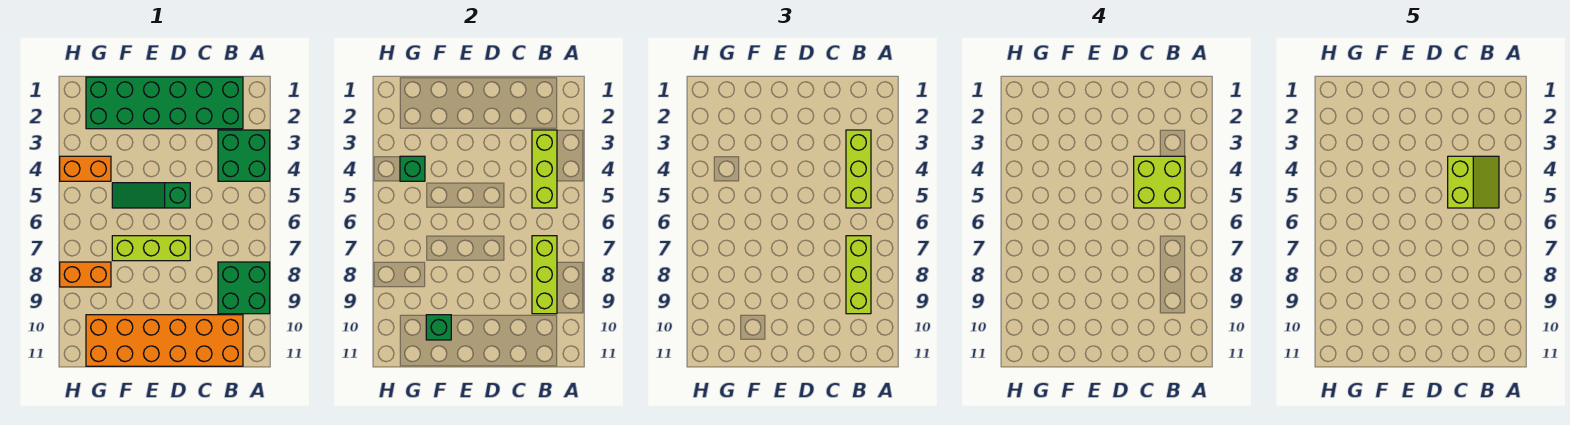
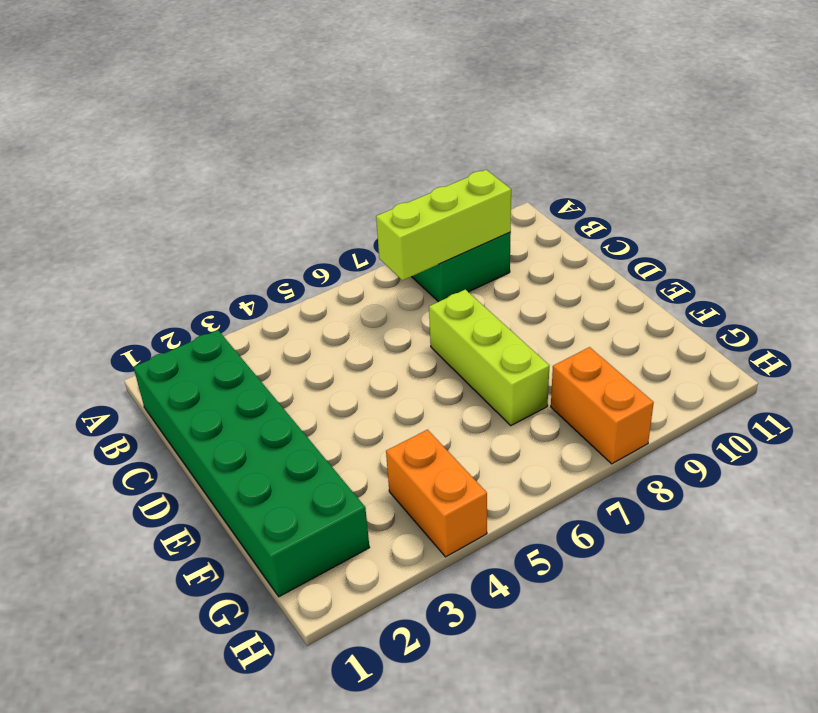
none -> green brick A3:B4 level 1
none -> orange brick B10:G11 level 1
none -> green slope D5:F5 level 1 top D

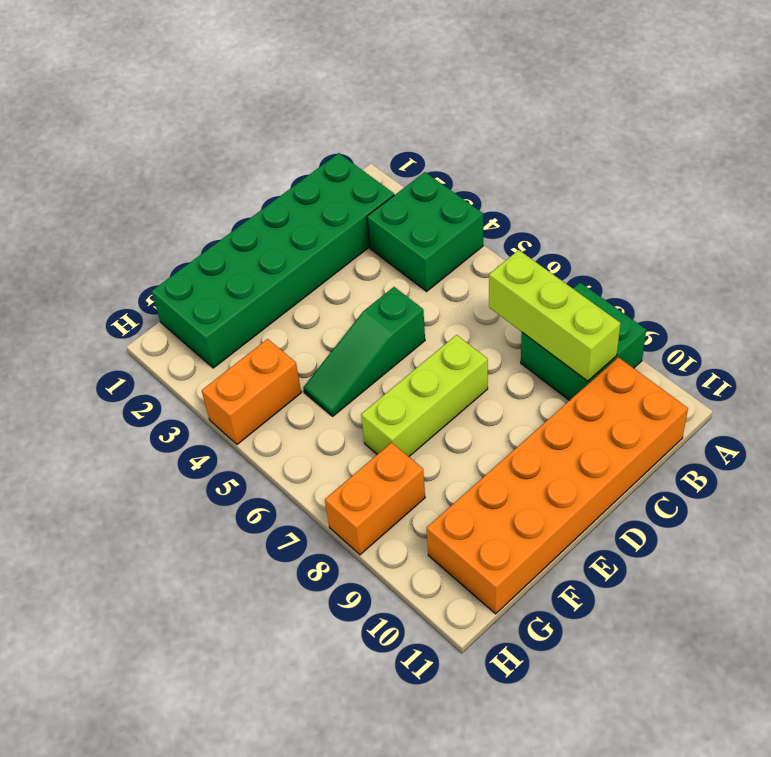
none -> lime brick B3:B5 level 2
none -> green brick F10 level 2
none -> green brick G4 level 2

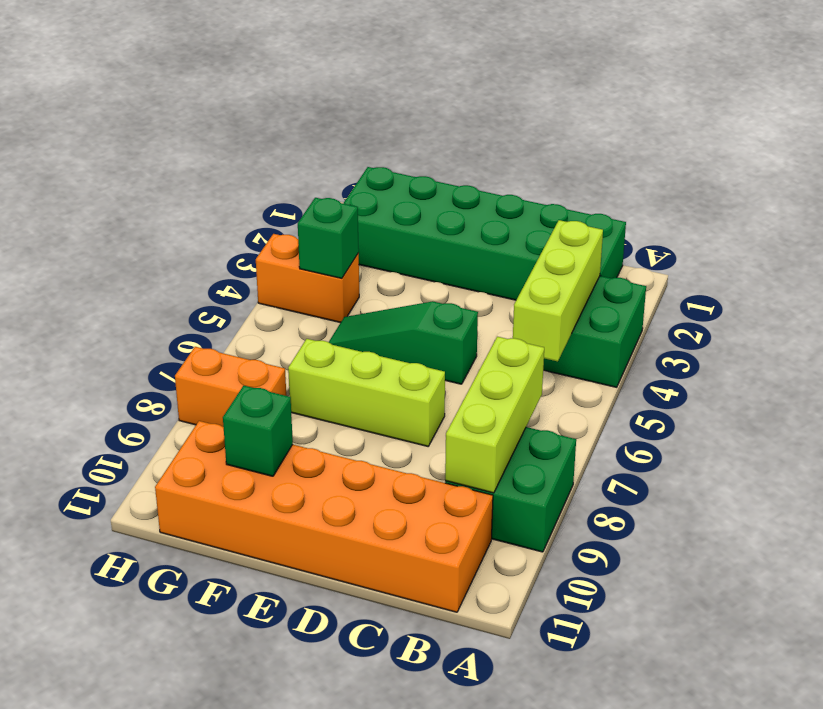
none -> lime brick B3:B5 level 3
none -> lime brick B7:B9 level 3
none -> lime brick B4:C5 level 4

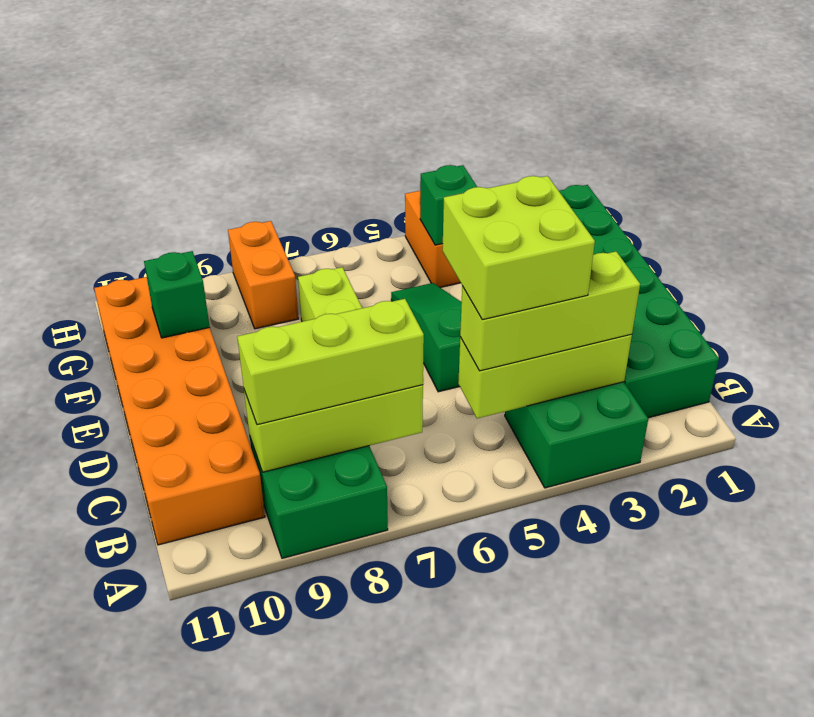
none -> lime slope B4:C5 level 5 top C

